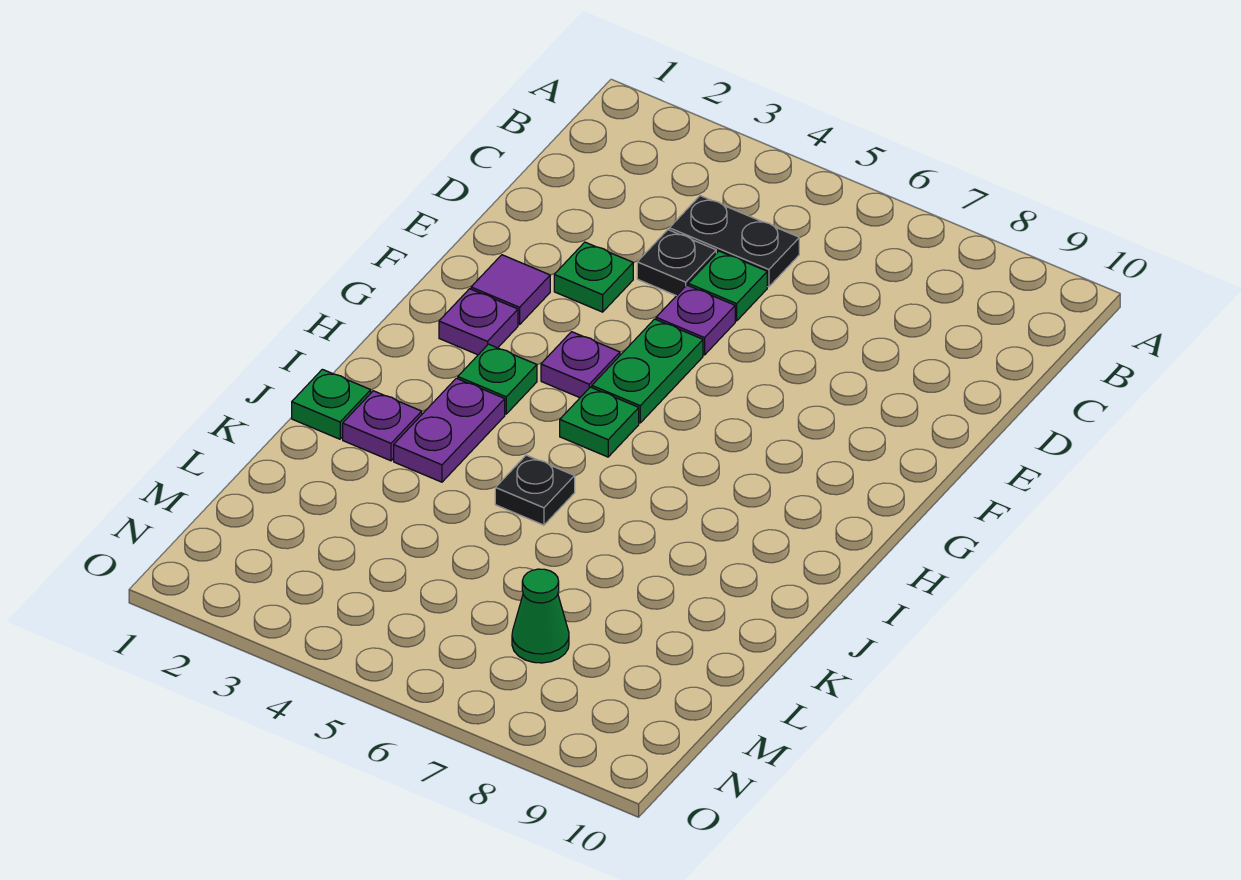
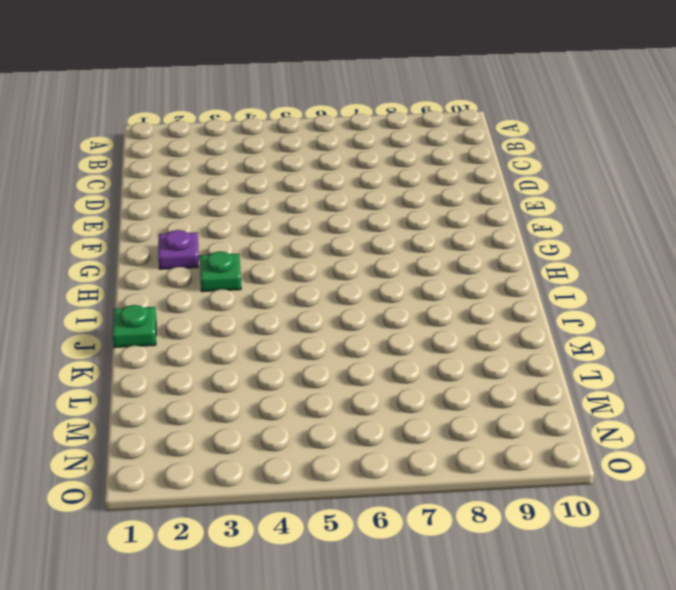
none -> black plate C4:C5 level 1
none -> black plate D4 level 1
none -> green plate D5 level 1

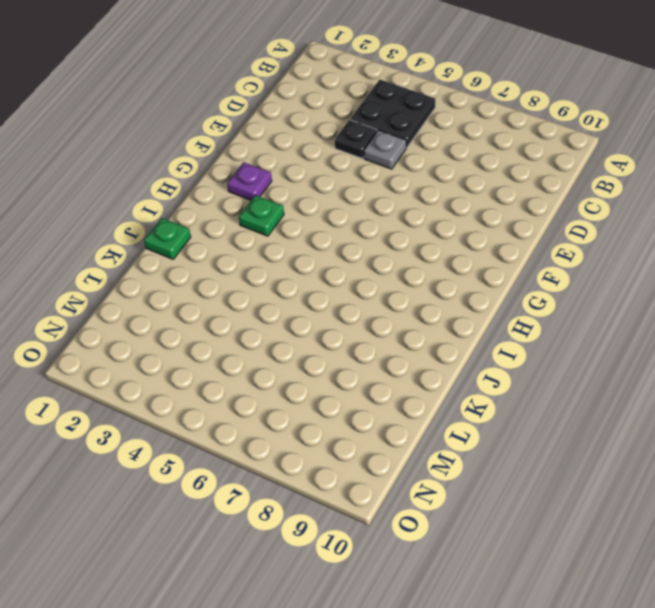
black plate B4:C5 level 1 -> black plate C4:C5 level 1
grey plate D5 level 1 -> green plate D5 level 1
none -> green plate E3 level 1
none -> purple plate E5 level 1
none -> purple tile F2 level 1

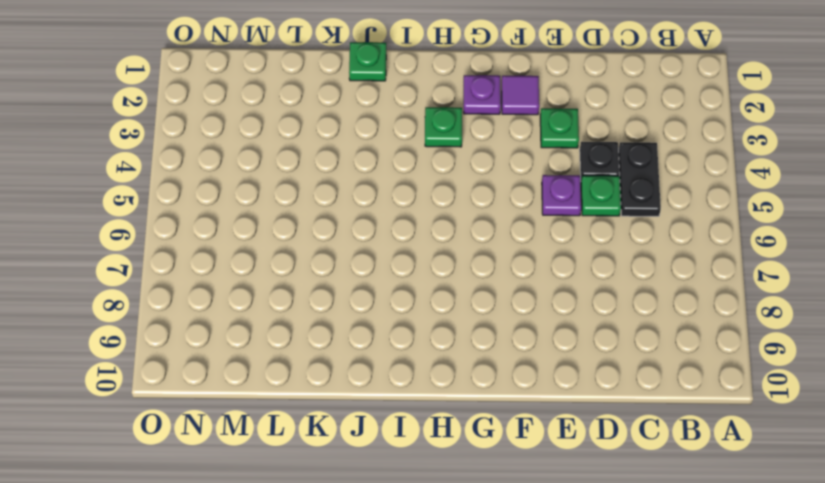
none -> green plate F5:G5 level 1
none -> purple plate G4 level 1
none -> green plate H5 level 1

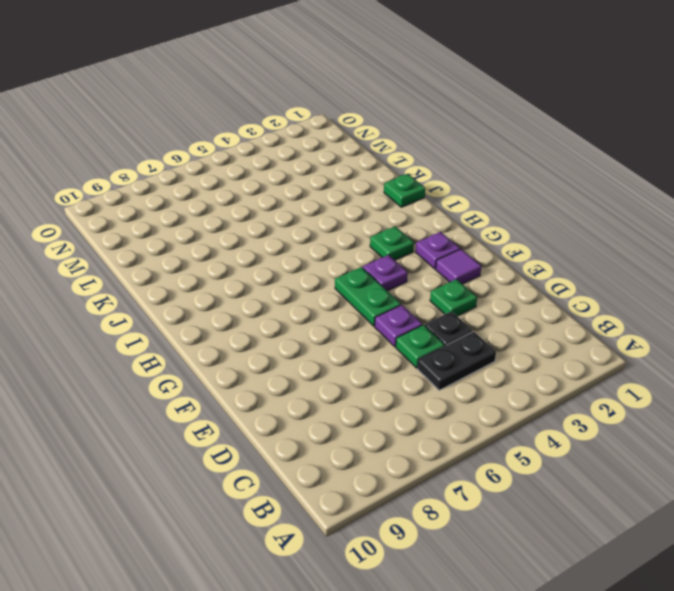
none -> green plate H5 level 1
none -> purple plate I3:J3 level 1
none -> purple plate J2 level 1

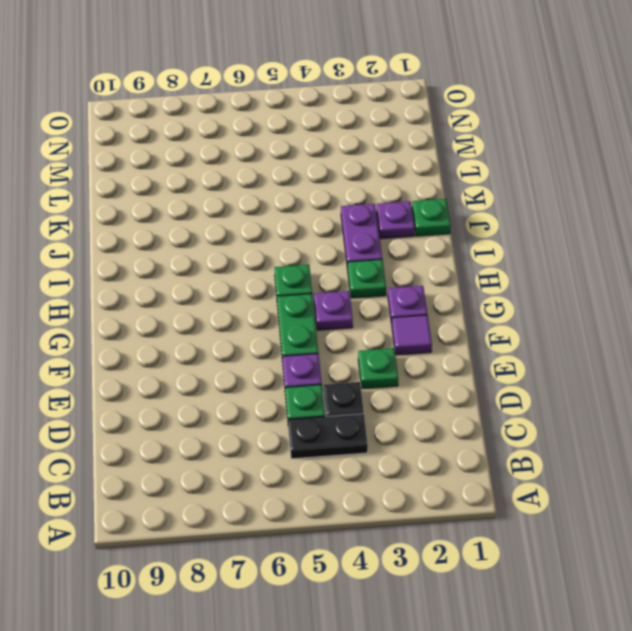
none -> black plate J5 level 1
none -> green cone M7 level 1

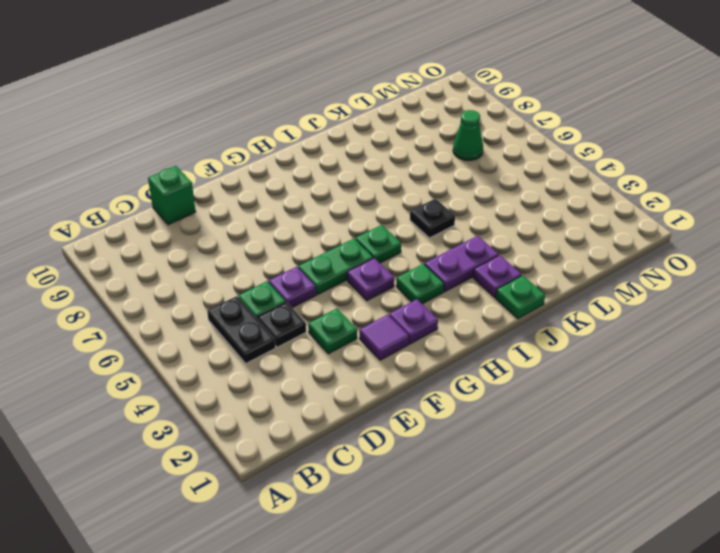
green brick D10 level 1 -> none

